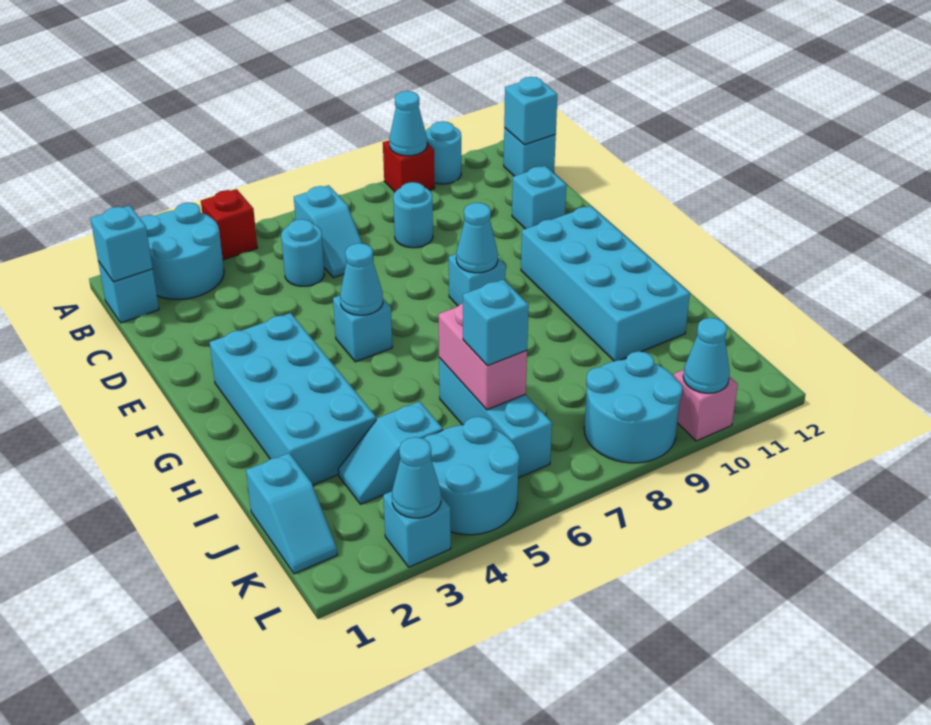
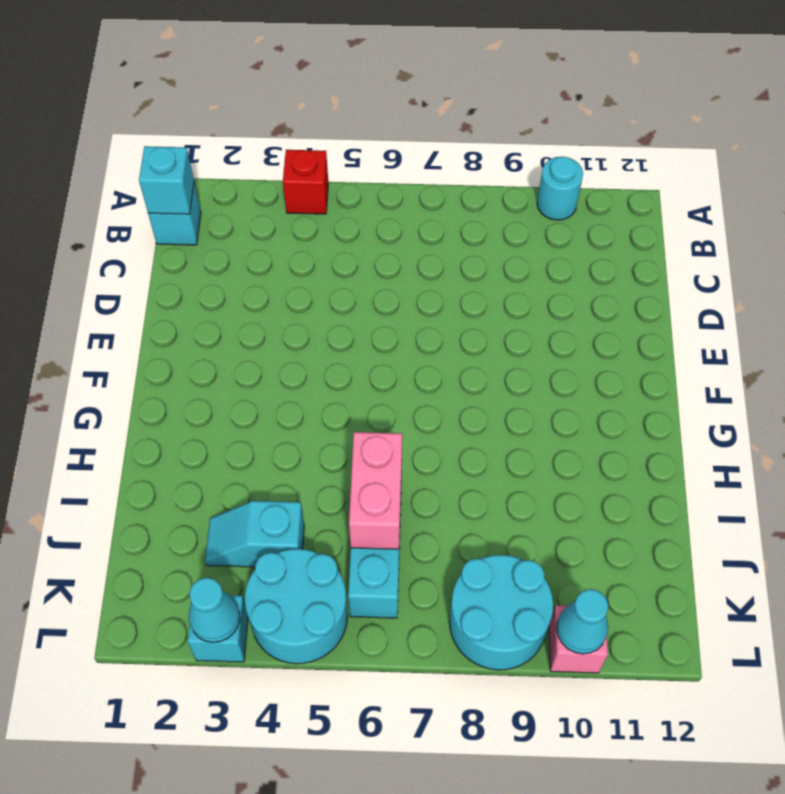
none -> cyan round brick A2:B3 level 1
none -> red brick A9 level 1
none -> cyan slope B6:C6 level 1 top B
none -> cyan brick B12 level 1

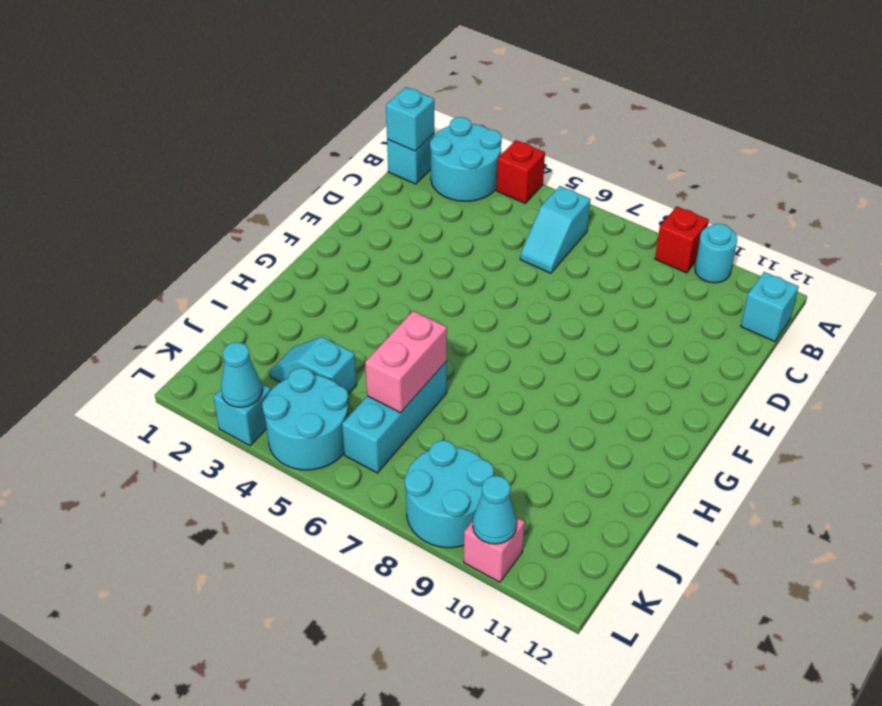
none -> cyan round brick C5 level 1
none -> cyan round brick C8 level 1
none -> cyan brick D11 level 1
none -> cyan brick F2:I3 level 1

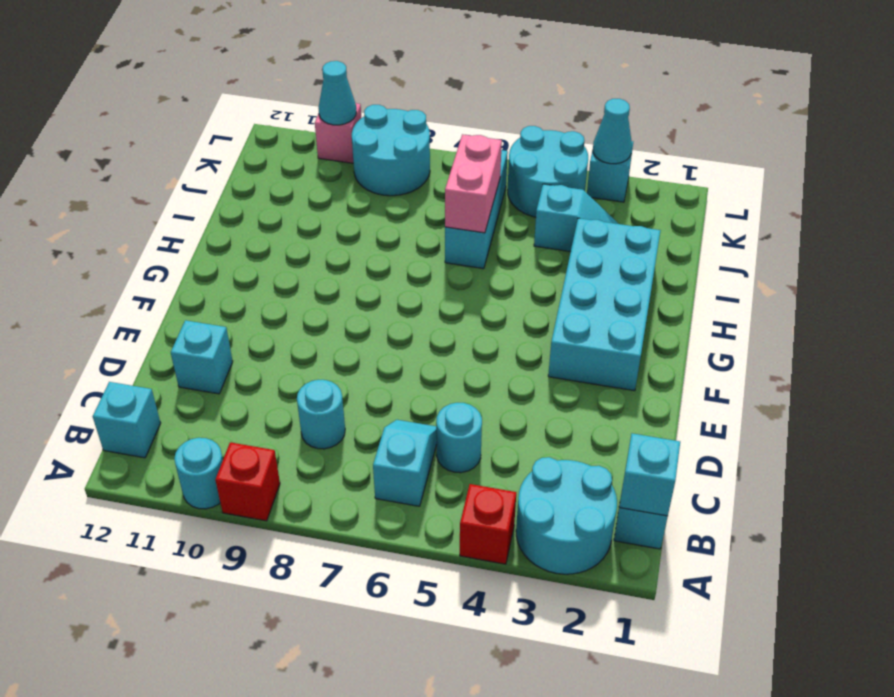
none -> cyan brick F5 level 1
none -> cyan brick F8 level 1
none -> cyan brick F10:I11 level 1
none -> cyan slope J1:K1 level 1 top J

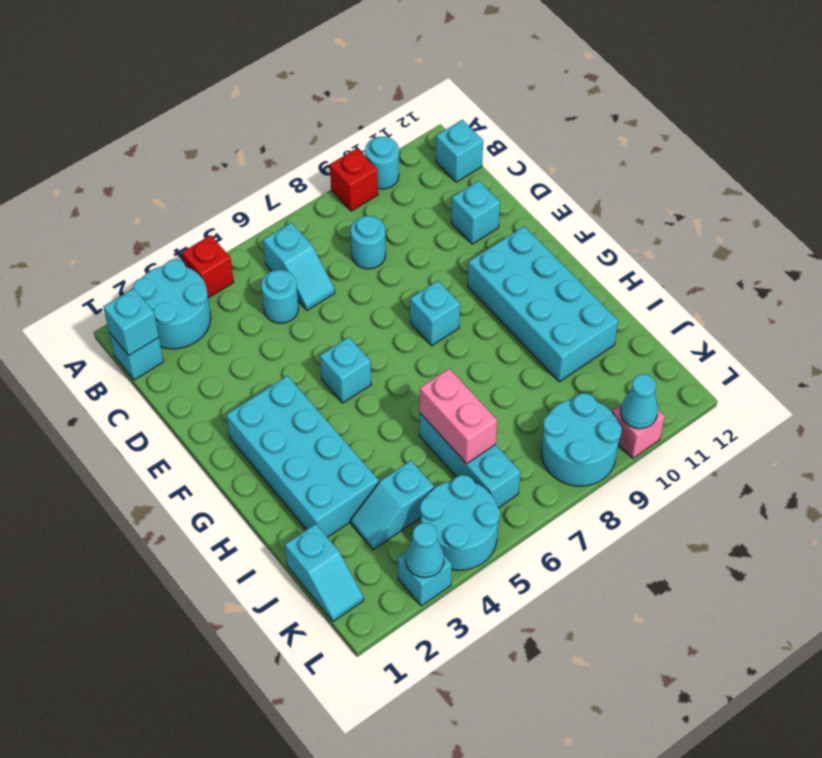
none -> cyan cone A9 level 2
none -> cyan brick B12 level 2
none -> cyan cone F5 level 2
none -> cyan cone F8 level 2

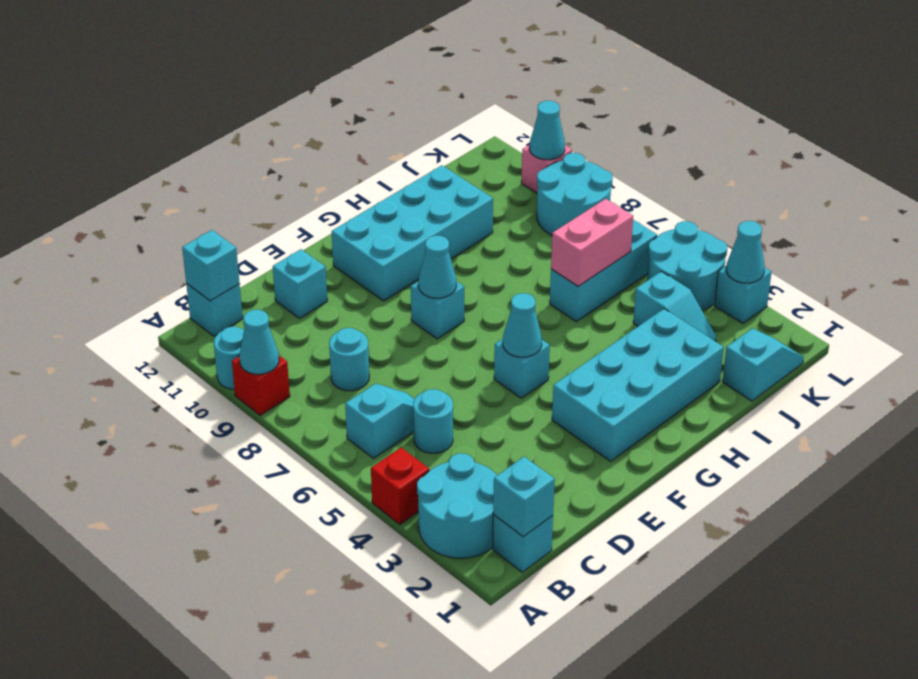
none -> cyan brick J6 level 3

